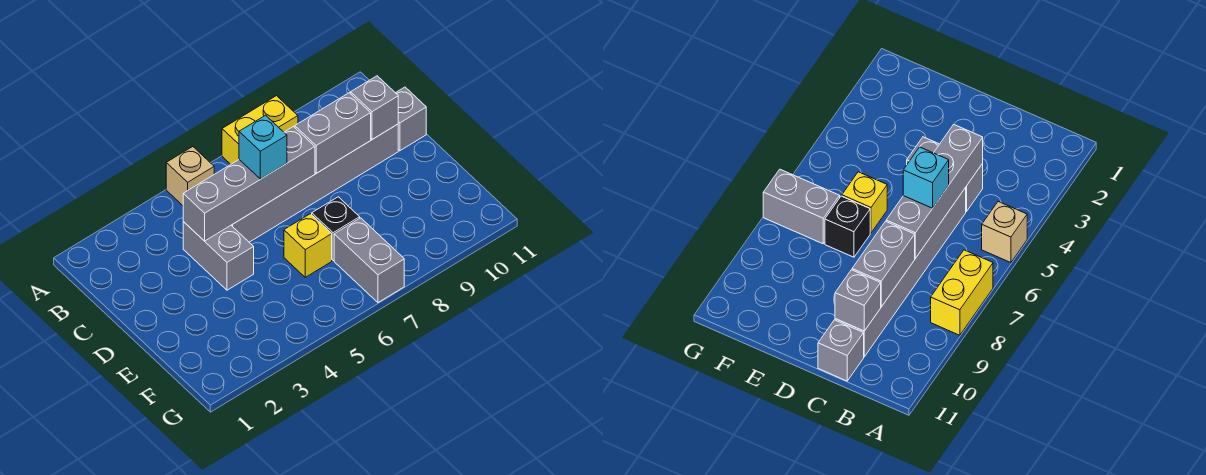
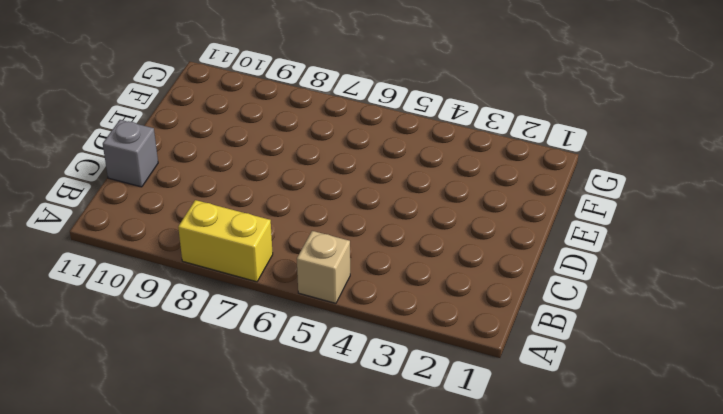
none -> grey brick C4:D4 level 1
none -> grey brick C5:C10 level 1
none -> yellow brick E6 level 1

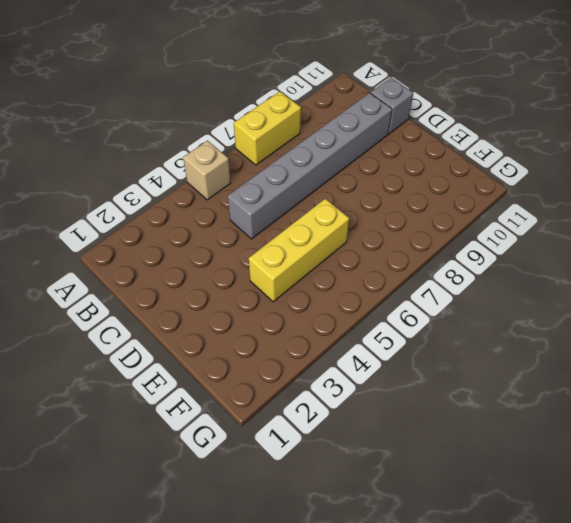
yellow brick E4:E6 level 1 -> yellow brick E6 level 1
none -> grey brick C4:D4 level 1
none -> black brick E7 level 1
none -> grey brick F7:G7 level 1

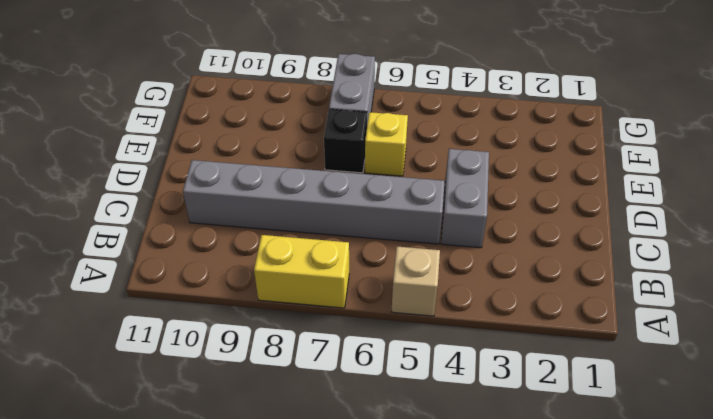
none -> grey brick C11 level 1
none -> grey brick C4:C7 level 2
none -> grey brick C8:C9 level 2

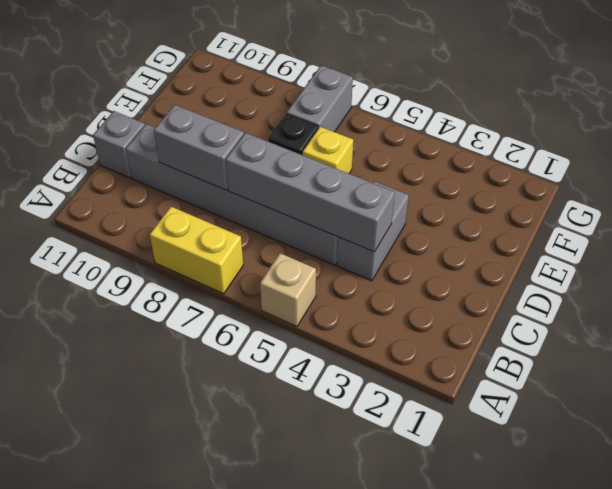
none -> grey brick C10 level 2
none -> cyan brick C6 level 3

